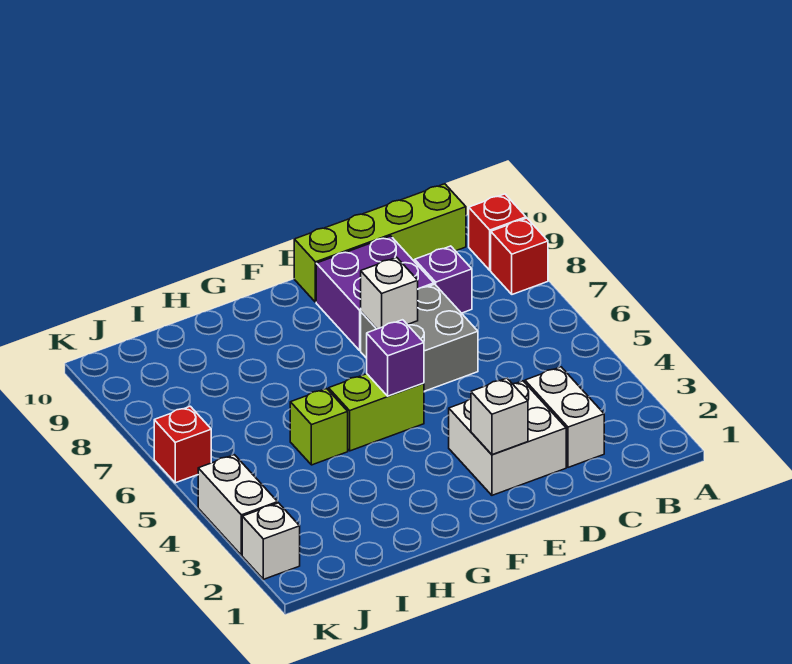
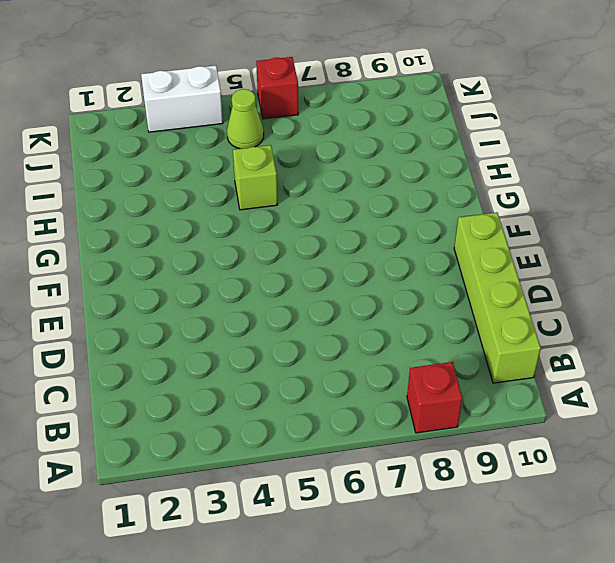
lime cone J5 level 1 -> none
none -> red brick A9 level 1
none -> white brick C2:C3 level 1
none -> purple brick C8 level 1

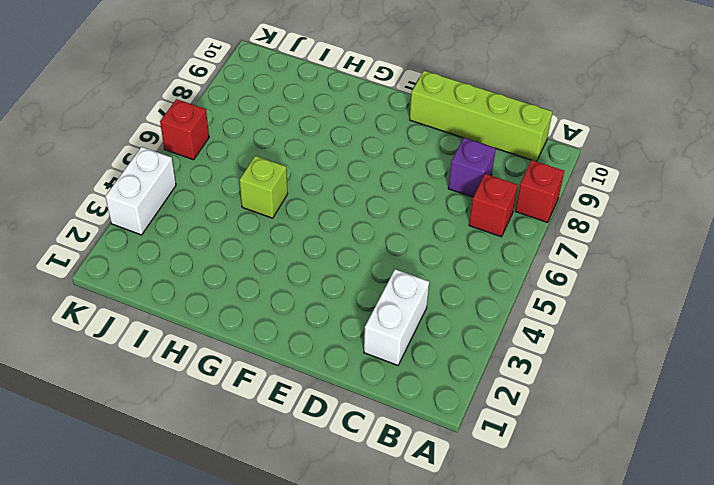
red brick B7 level 1 -> red brick A9 level 1
none -> white brick D2:E3 level 1
none -> grey brick D6:E7 level 1
none -> purple brick D8:E9 level 1

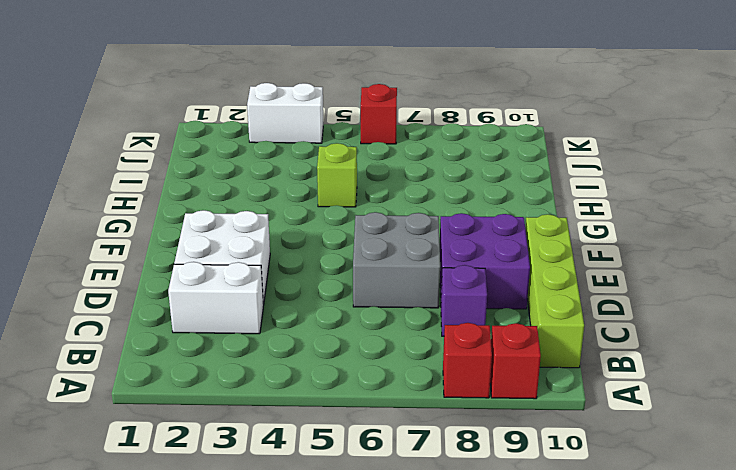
none -> lime brick F5:G5 level 1
none -> white brick K2 level 1
none -> white brick E2 level 2

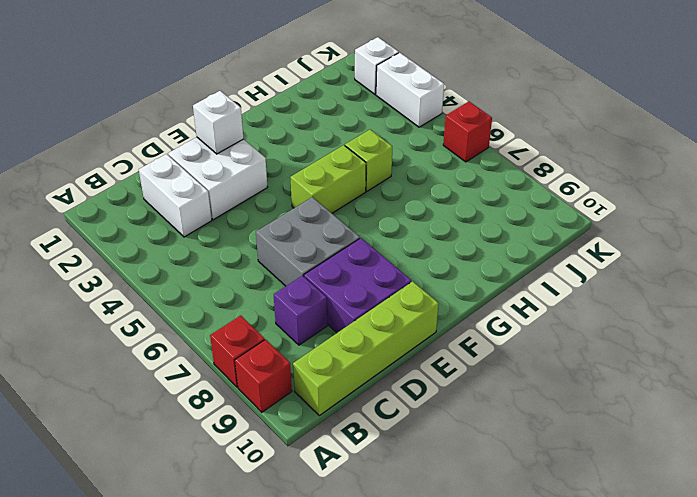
none -> white brick E7 level 2
none -> purple brick F5 level 2

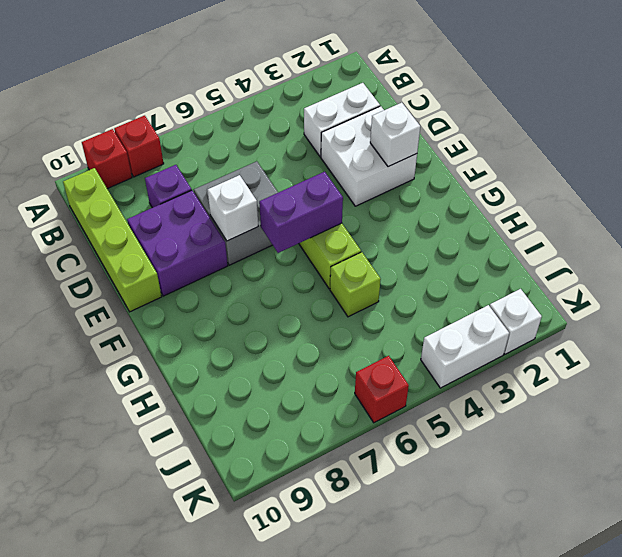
purple brick F5:F6 level 2 -> purple brick F5 level 2

